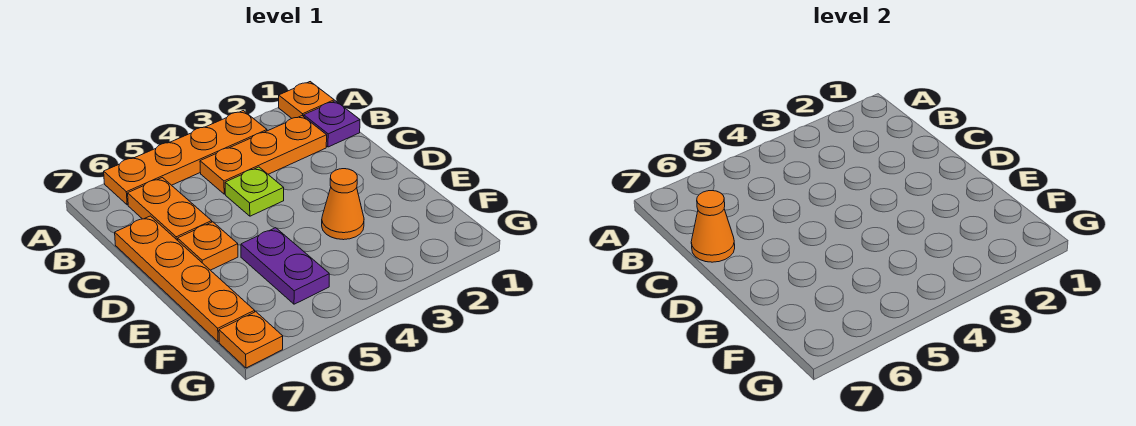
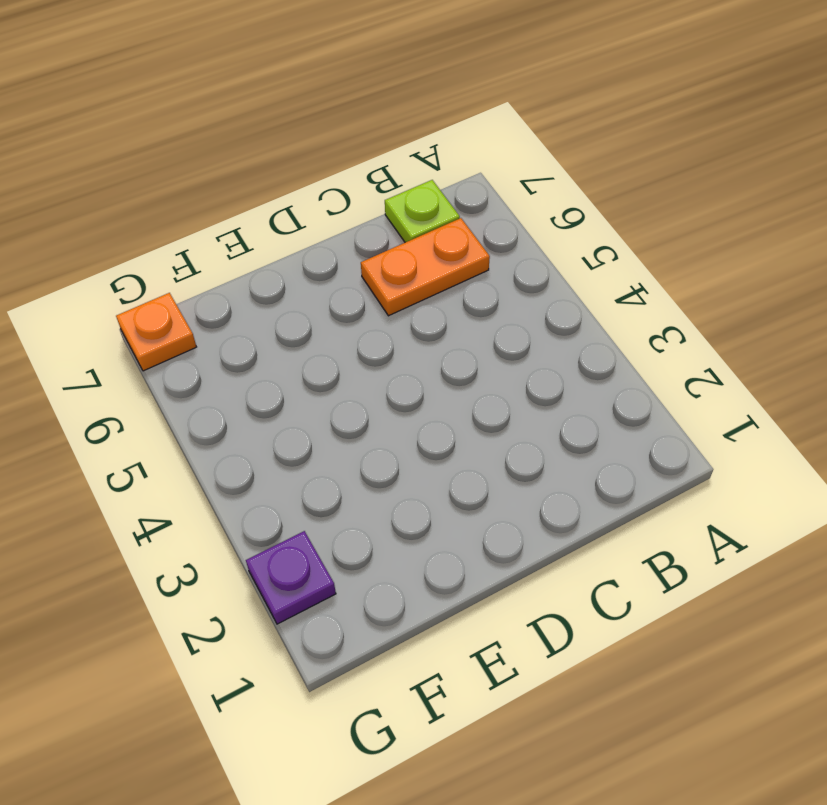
lime plate B7 level 1 -> lime plate C4 level 1
purple plate G2 level 1 -> purple plate B1 level 1
none -> orange plate A1 level 1
none -> orange plate A3:A6 level 1
none -> orange plate B2:B4 level 1

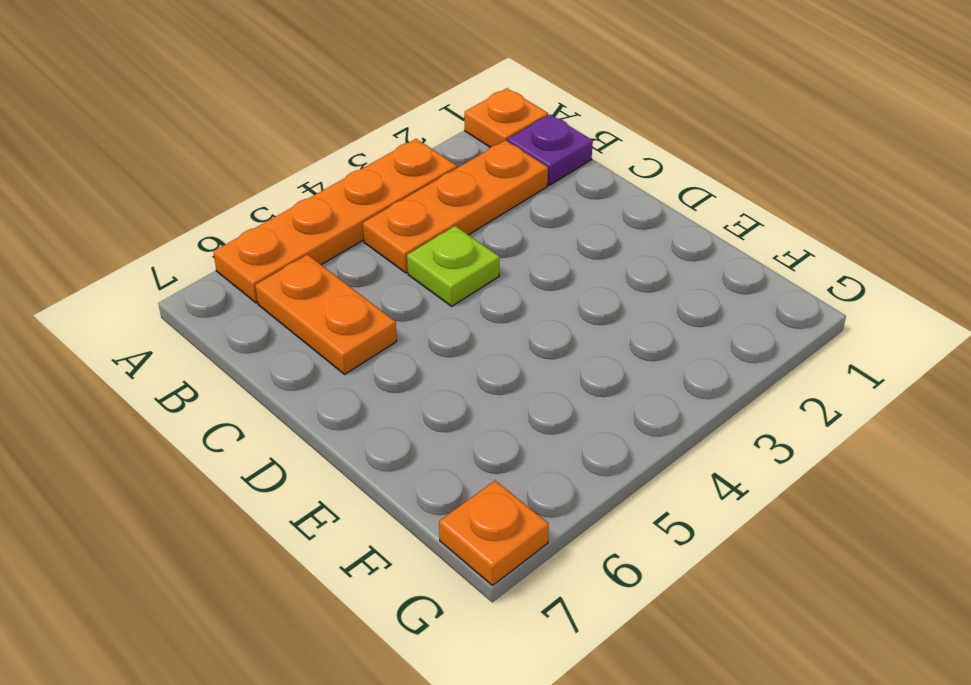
none -> orange plate C7:F7 level 1
none -> orange plate D6 level 1
none -> orange cone E3 level 1

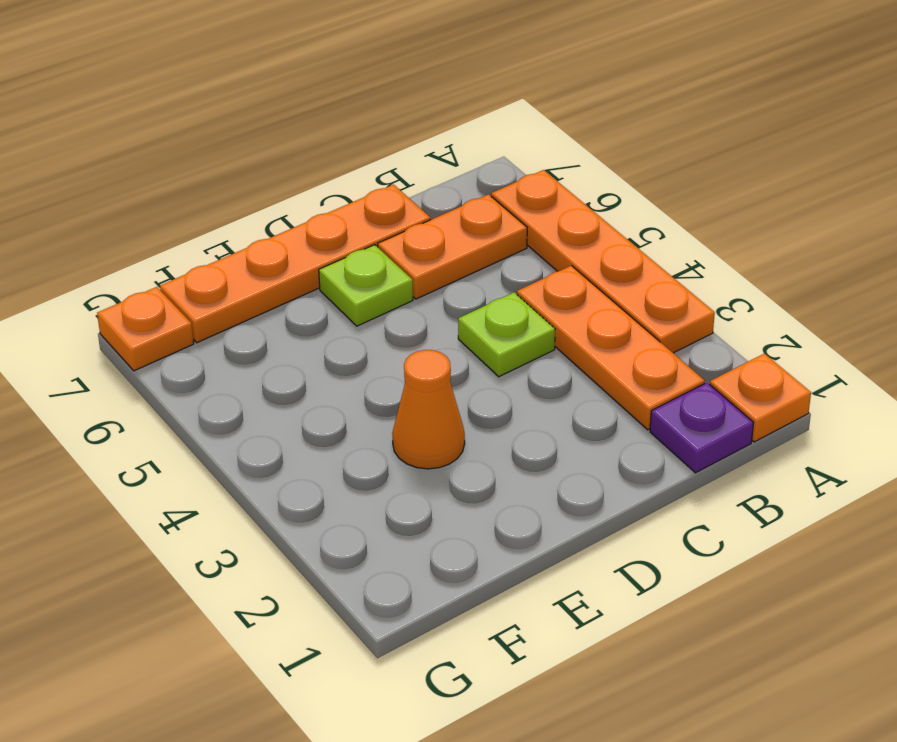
lime plate D6 level 1 -> orange plate D6 level 1
none -> purple plate E5:F5 level 1
none -> orange cone C7 level 2

